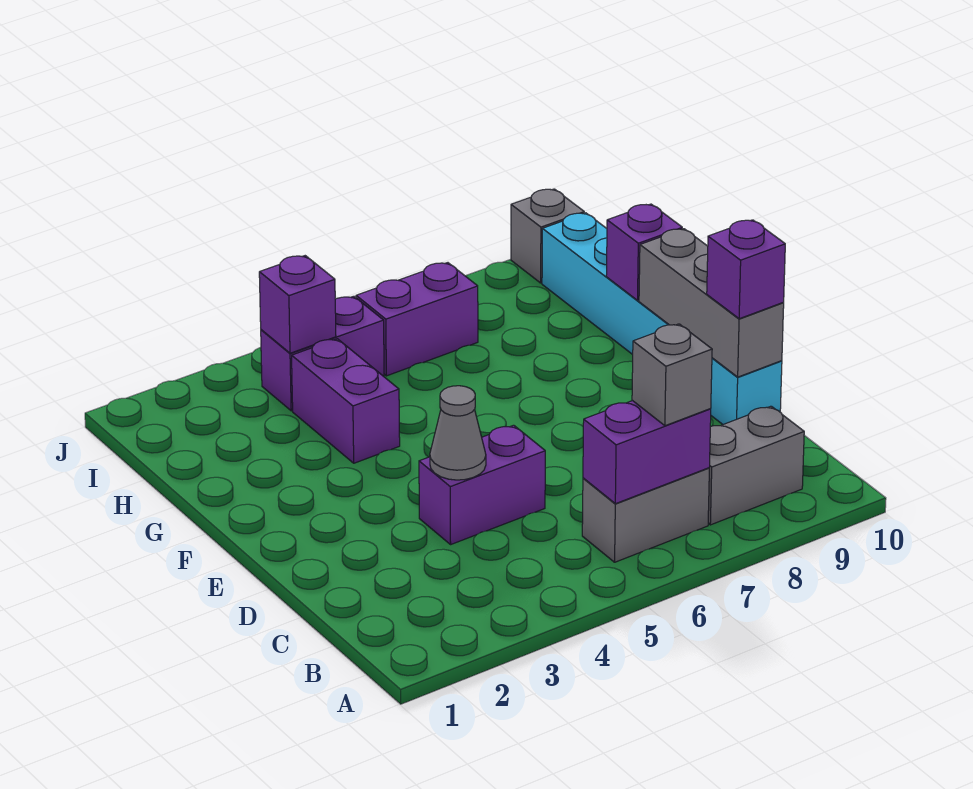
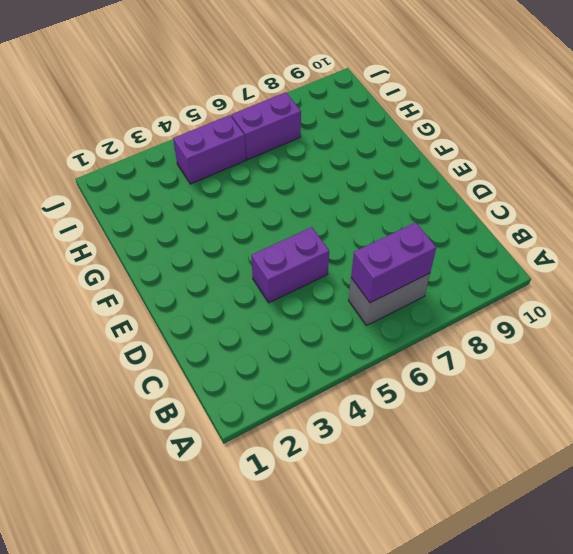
none -> grey brick B8:B9 level 1
none -> cyan brick D10:I10 level 1
none -> purple brick G4:H4 level 1

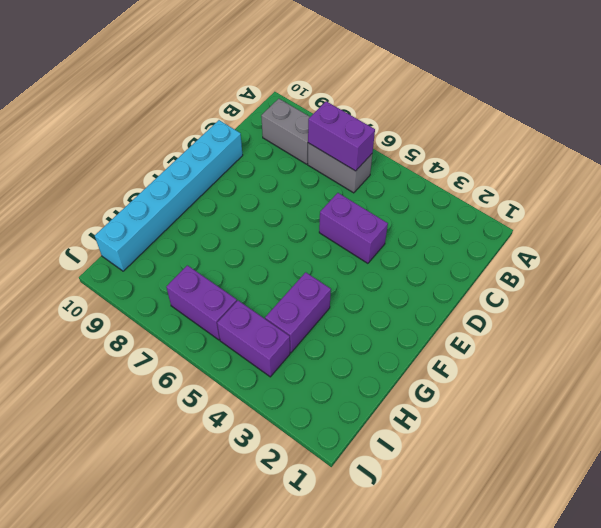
none -> grey brick J10 level 1
none -> grey cone D4 level 2
none -> grey brick D10:F10 level 2

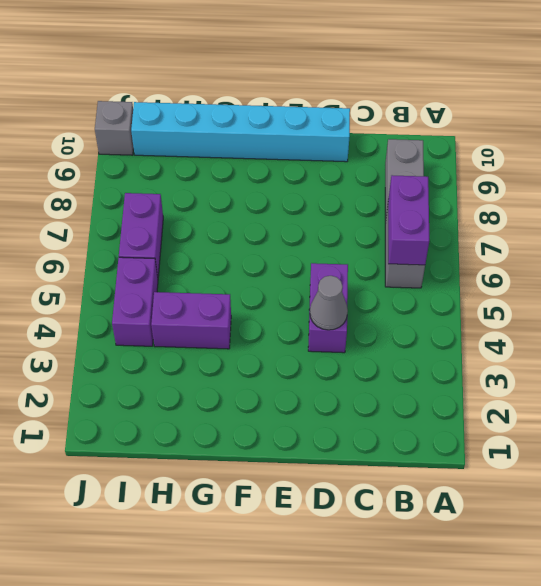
none -> grey brick D10:F10 level 2
none -> purple brick G10 level 2
none -> purple brick I4 level 2

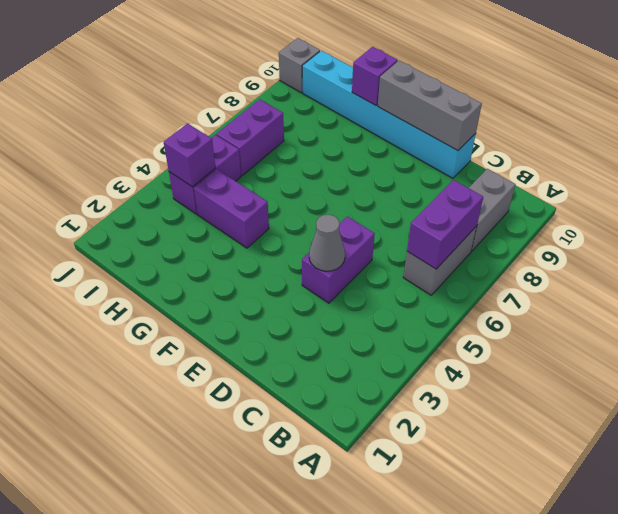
none -> grey brick B7 level 3
none -> purple brick D10 level 3

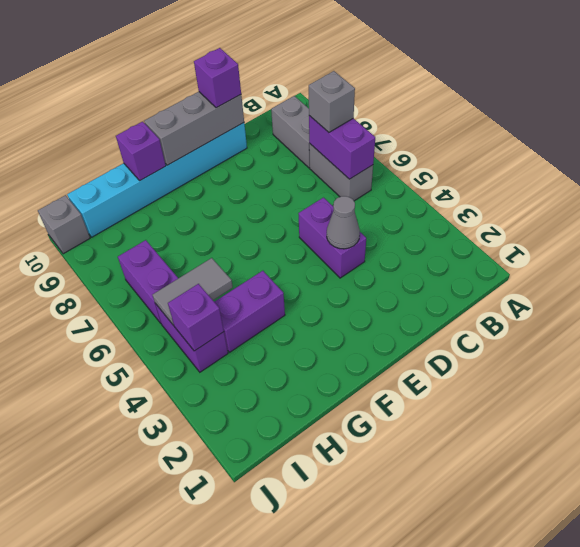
grey tile H5:I5 level 2 -> none

